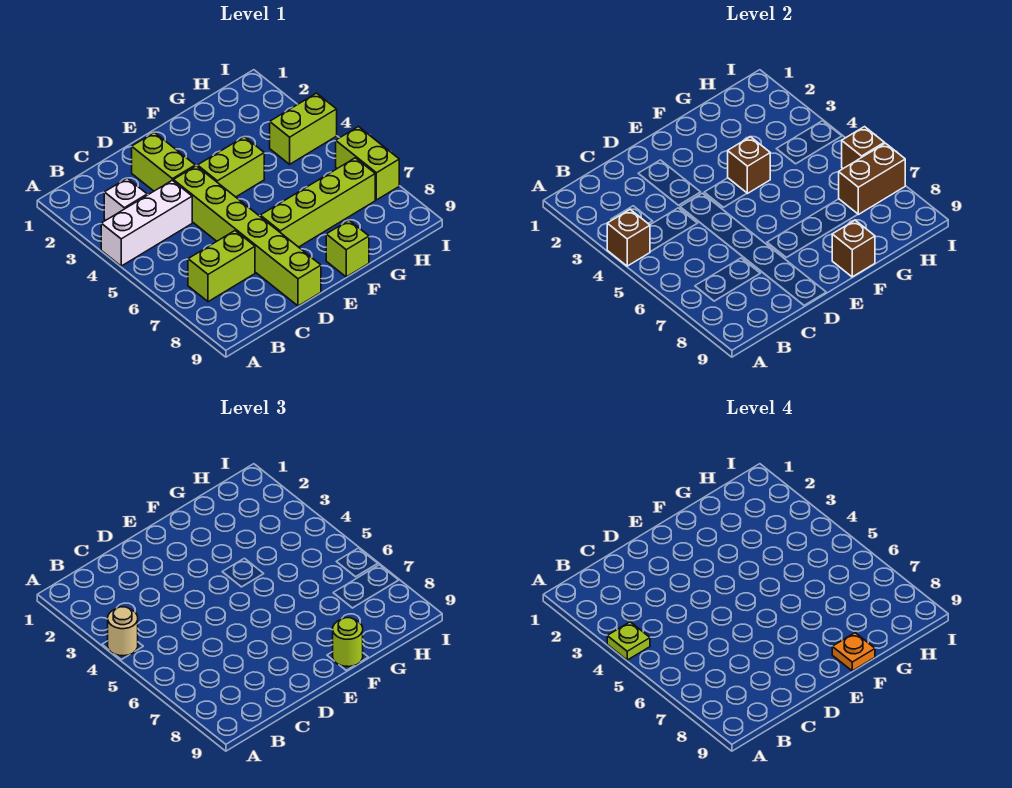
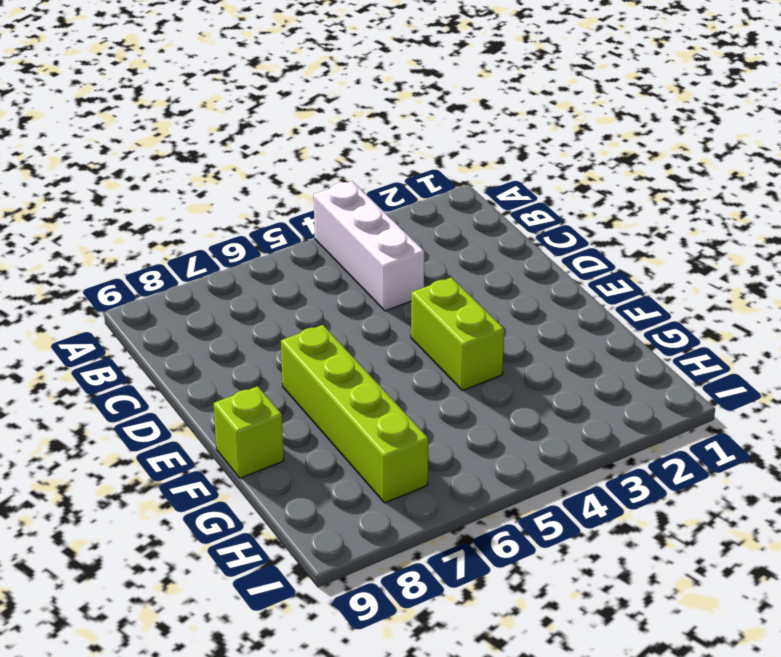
none -> white brick B3 level 1
none -> lime brick B7:C7 level 1
none -> lime brick D2:D3 level 1

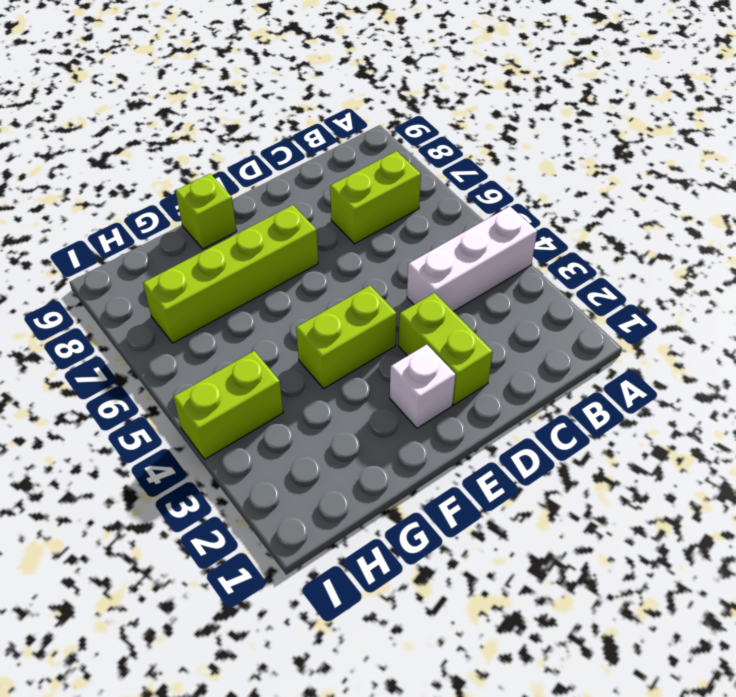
white brick E2 level 1 -> white brick B3 level 1
none -> lime brick D4:D9 level 1
none -> lime brick I6:I7 level 1
none -> brown brick A4 level 2

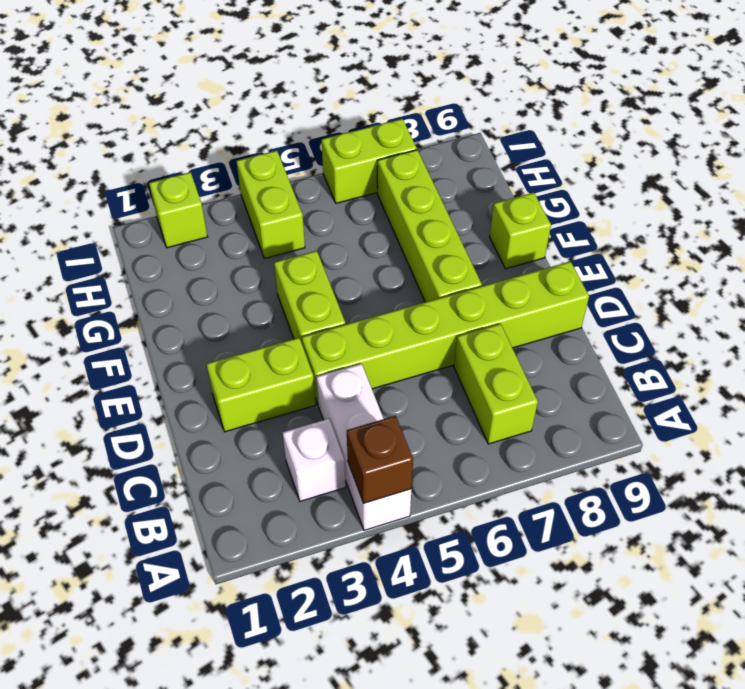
lime brick I2 level 1 -> none
none -> brown brick F4 level 2
none -> brown brick F9 level 2
none -> brown brick H7:I7 level 2

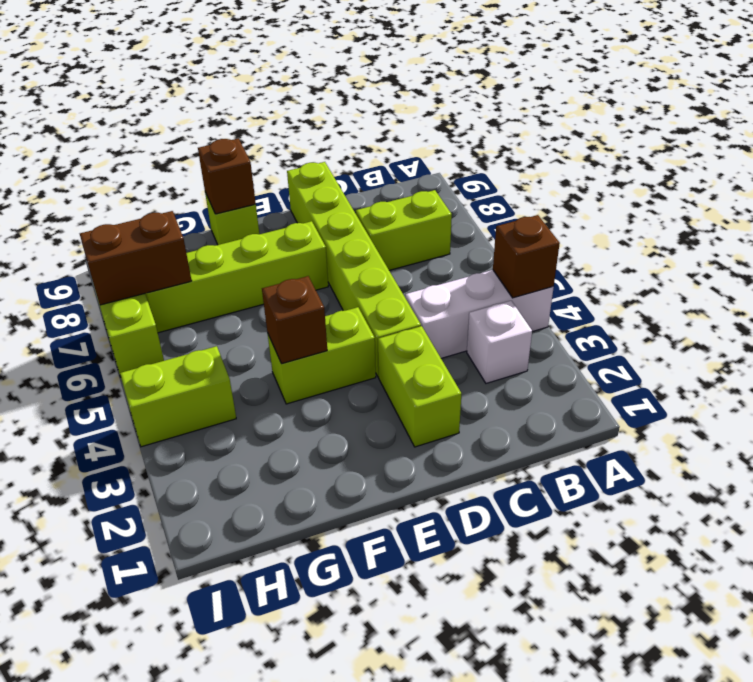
none -> brown brick I6 level 2
none -> tan round brick A4 level 3
none -> lime round brick F9 level 3

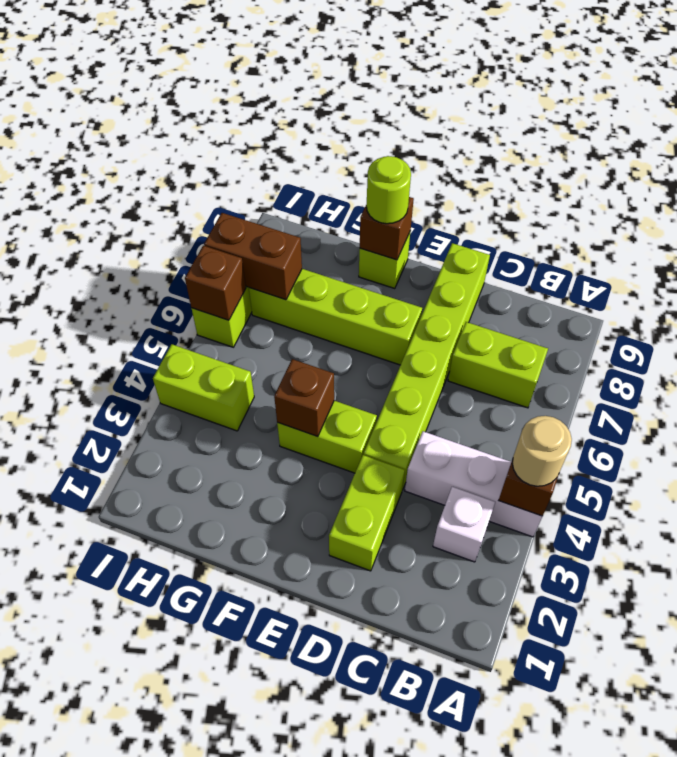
none -> lime plate A4 level 4
none -> orange plate F9 level 4

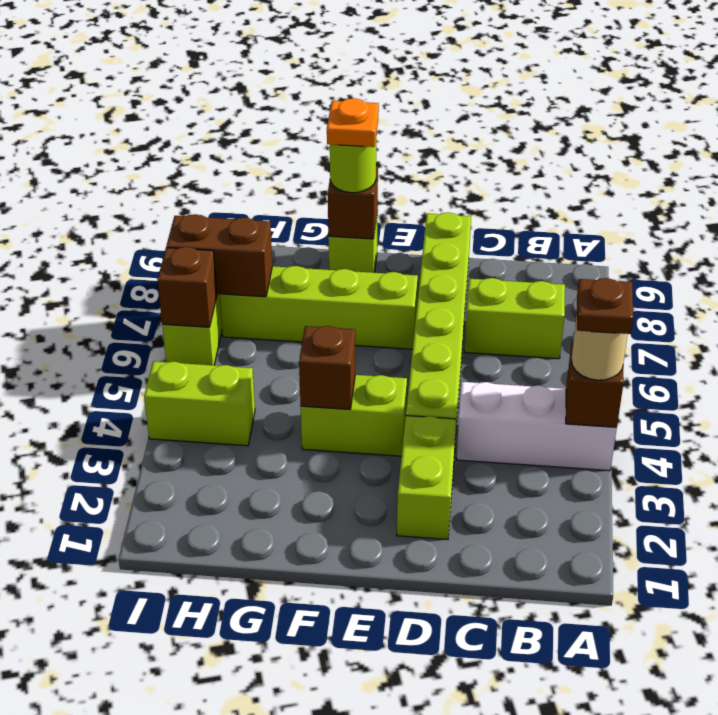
brown plate A4 level 4 -> lime plate A4 level 4
none -> white brick B3 level 1

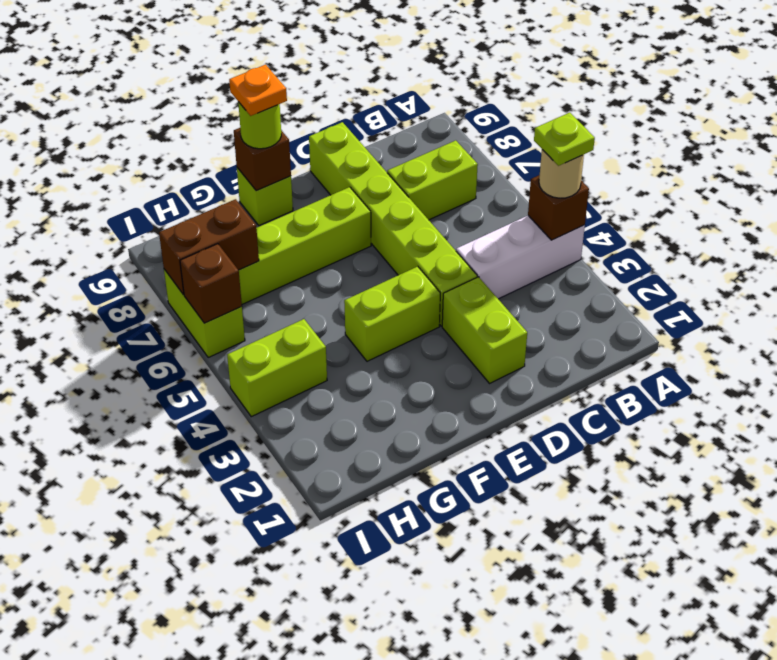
none -> white brick B3 level 1
none -> brown brick F4 level 2

